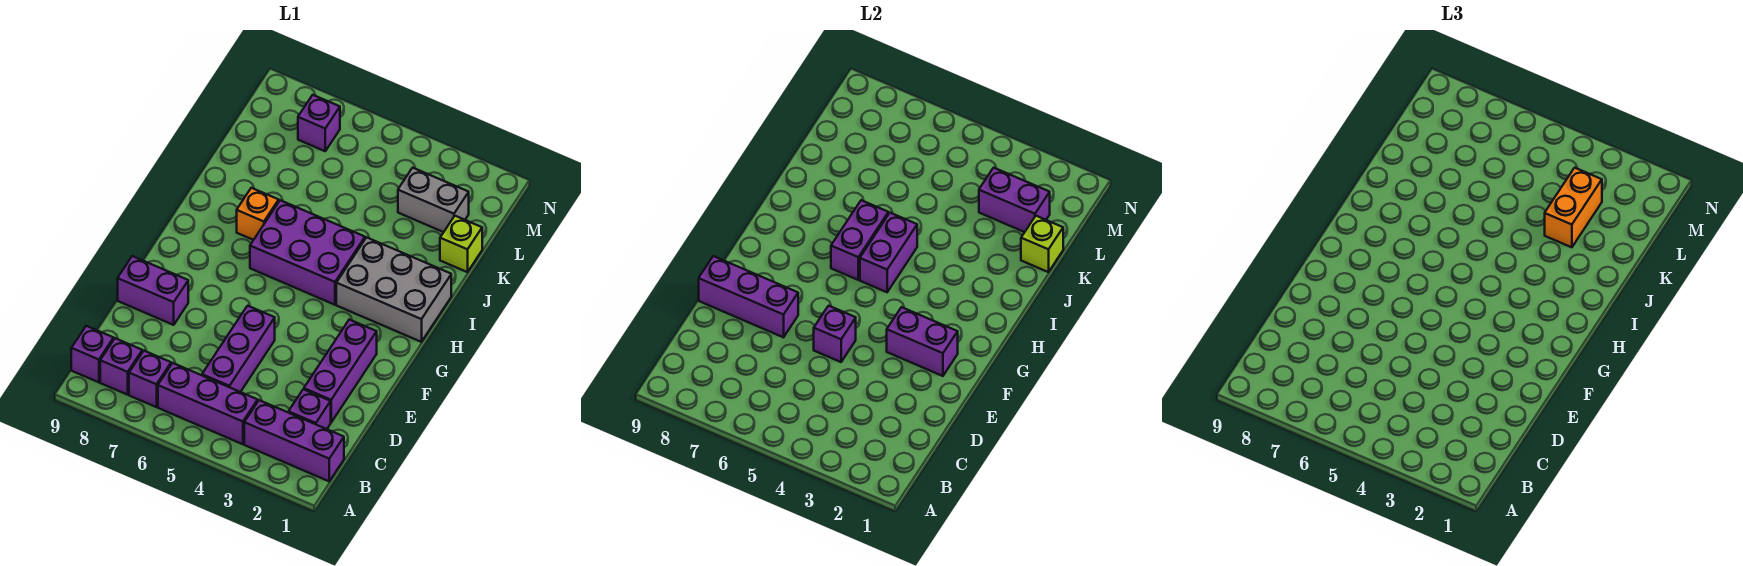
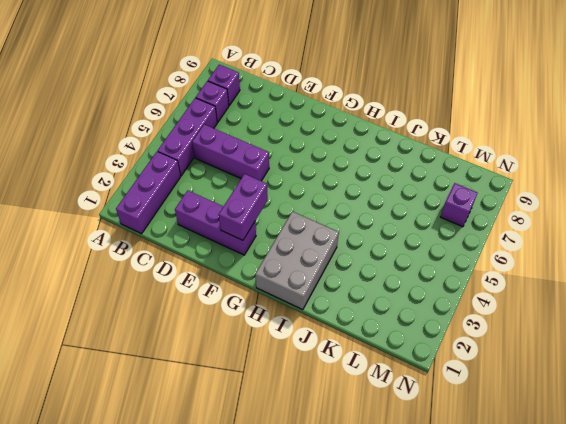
none -> purple brick B9 level 1
none -> purple brick C2 level 1
none -> purple brick E8:E9 level 1

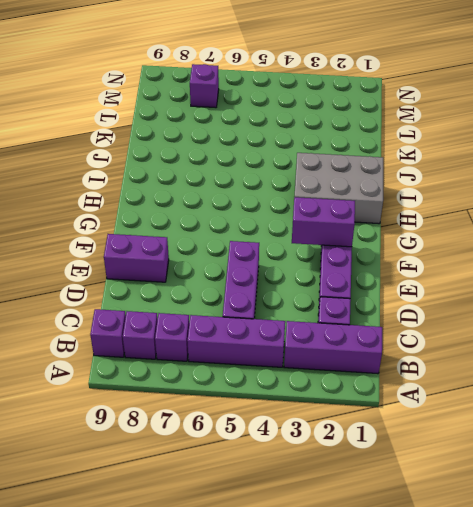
none -> purple brick H4:I6 level 1
none -> orange brick I7 level 1
none -> lime brick K1 level 1

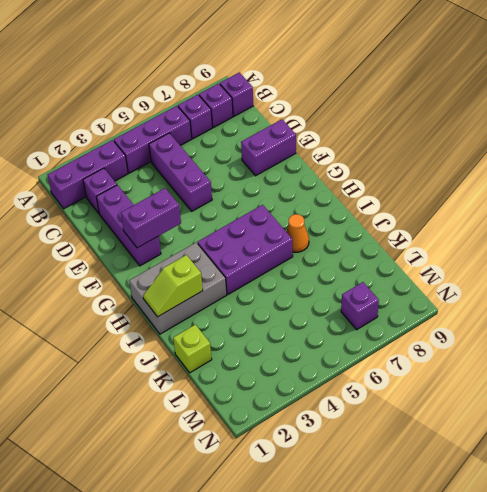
lime slope I1:I2 level 2 top 2 -> none
orange cone I7 level 1 -> orange brick I7 level 1
none -> grey brick L2:L3 level 1
none -> purple brick E5 level 2
none -> purple brick E7:E9 level 2

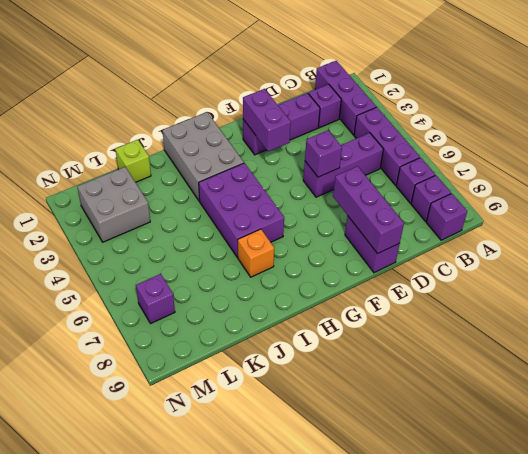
grey brick L2:M3 level 1 -> grey brick L2:L3 level 1
none -> purple brick H5:I5 level 2
none -> purple brick H6:I6 level 2
none -> lime brick K1 level 2

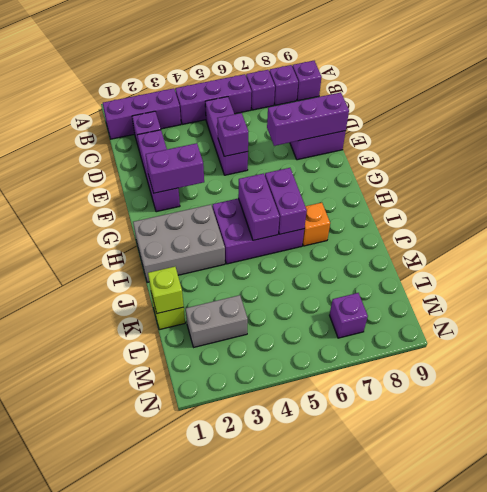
none -> purple brick L2:L3 level 2
none -> orange brick K3:L3 level 3

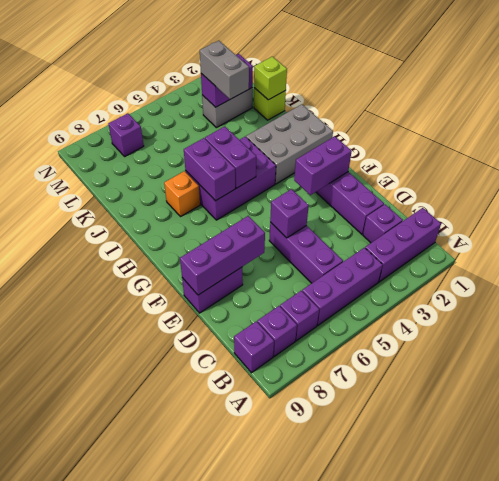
grey brick K3:L3 level 3 -> orange brick K3:L3 level 3

